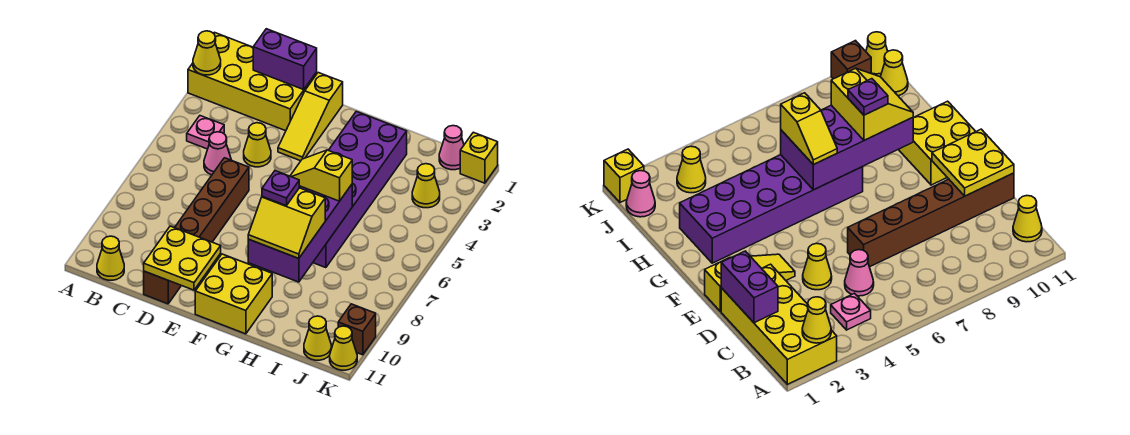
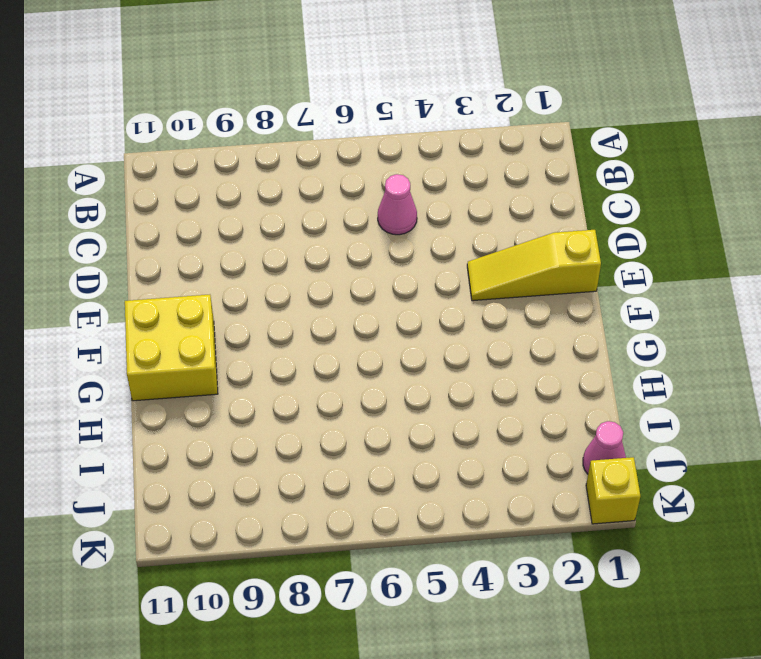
none -> yellow brick A1:D2 level 1
none -> pink plate B4 level 1
none -> yellow cone B11 level 1

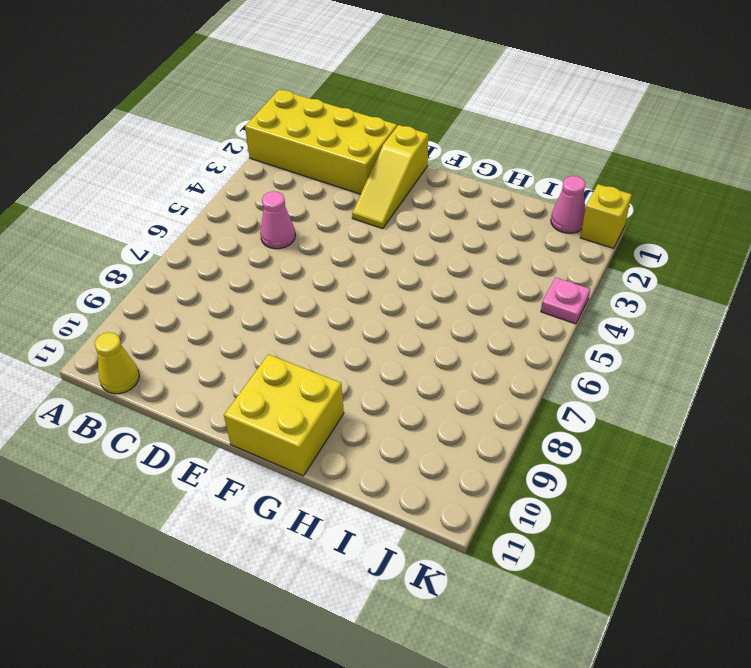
pink plate K4 level 1 -> pink plate B4 level 1
none -> yellow cone D4 level 1
none -> brown brick D6:D11 level 1
none -> purple brick G2:H7 level 1

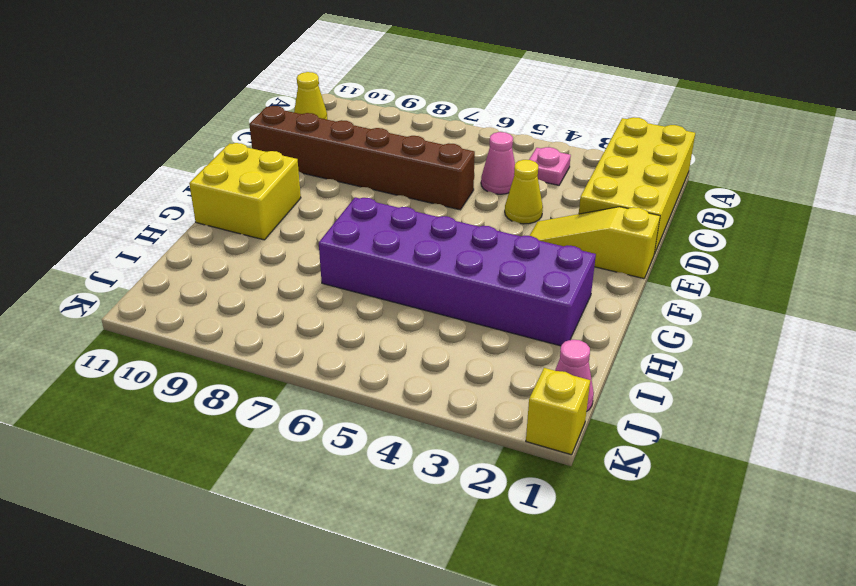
none -> yellow cone J3 level 1
none -> yellow cone J11 level 1
none -> brown brick K10 level 1

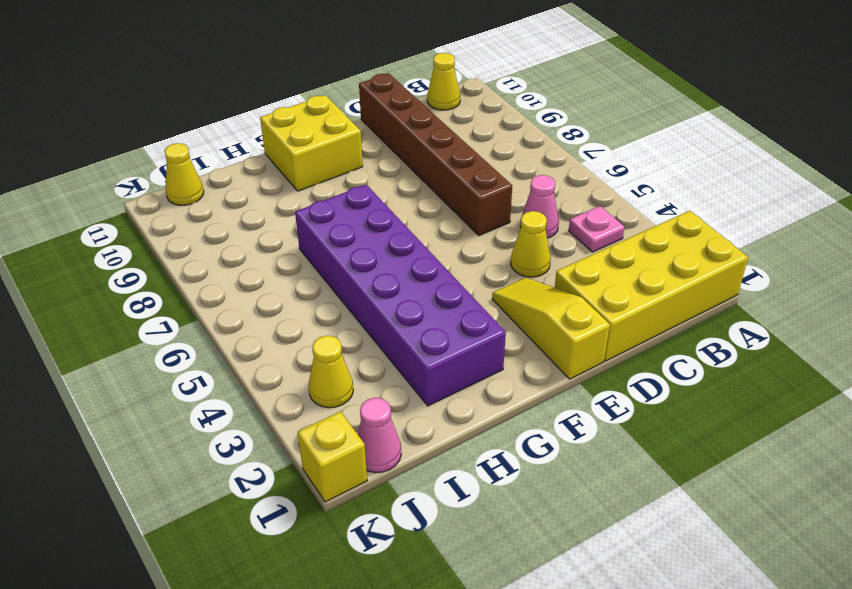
none -> brown brick K10 level 1
none -> yellow cone K11 level 1
none -> yellow cone A2 level 2

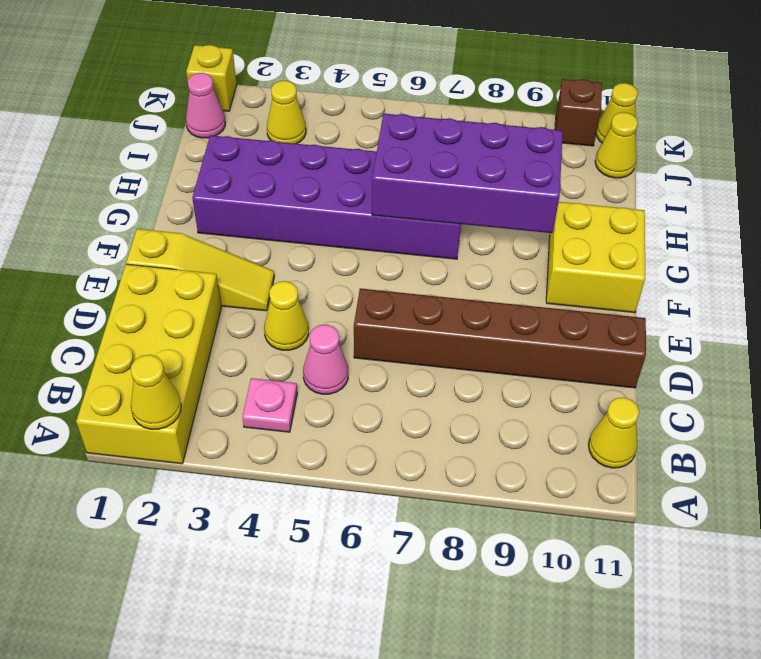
none -> purple brick C1:D1 level 2
none -> yellow plate D10:E11 level 2
none -> yellow slope G6:H6 level 3 top H

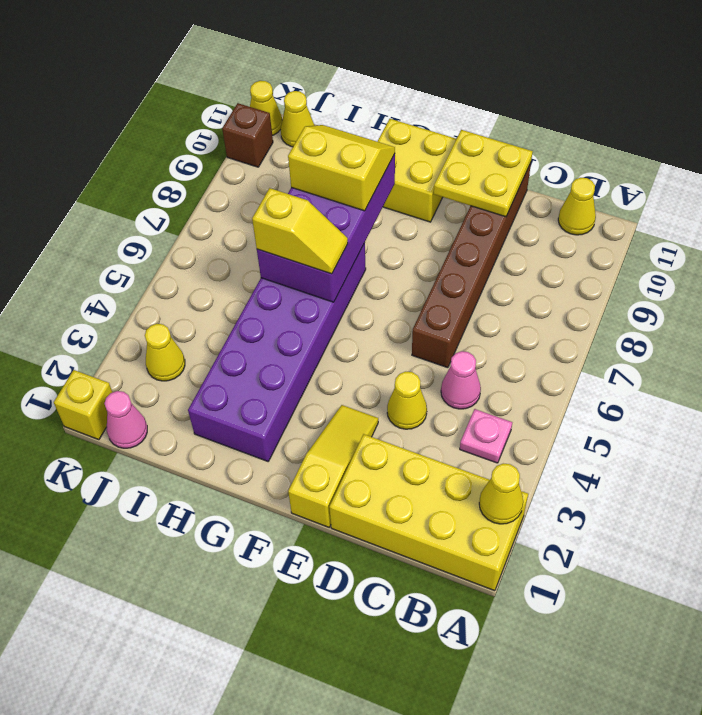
none -> purple brick C1:D1 level 2
none -> purple plate G8 level 4

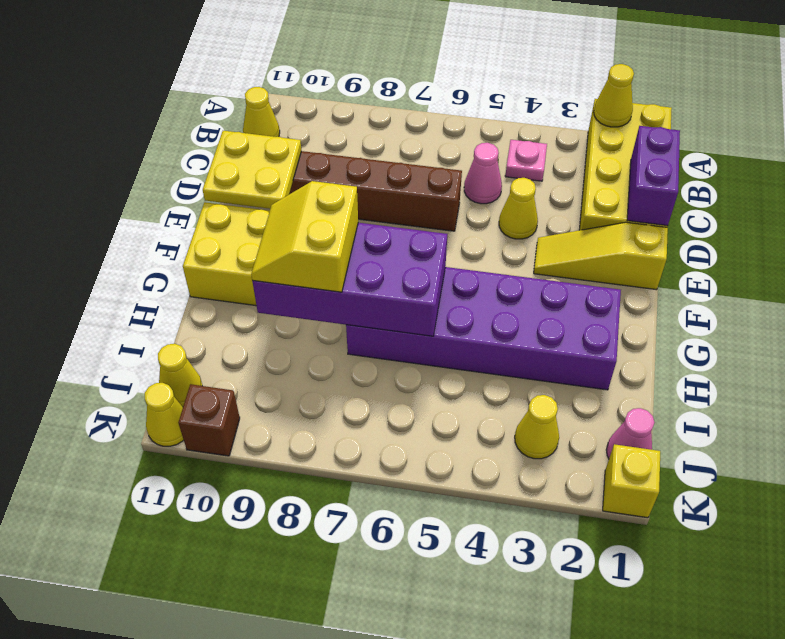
none -> yellow slope G6:H6 level 3 top H
none -> purple plate G8 level 4

